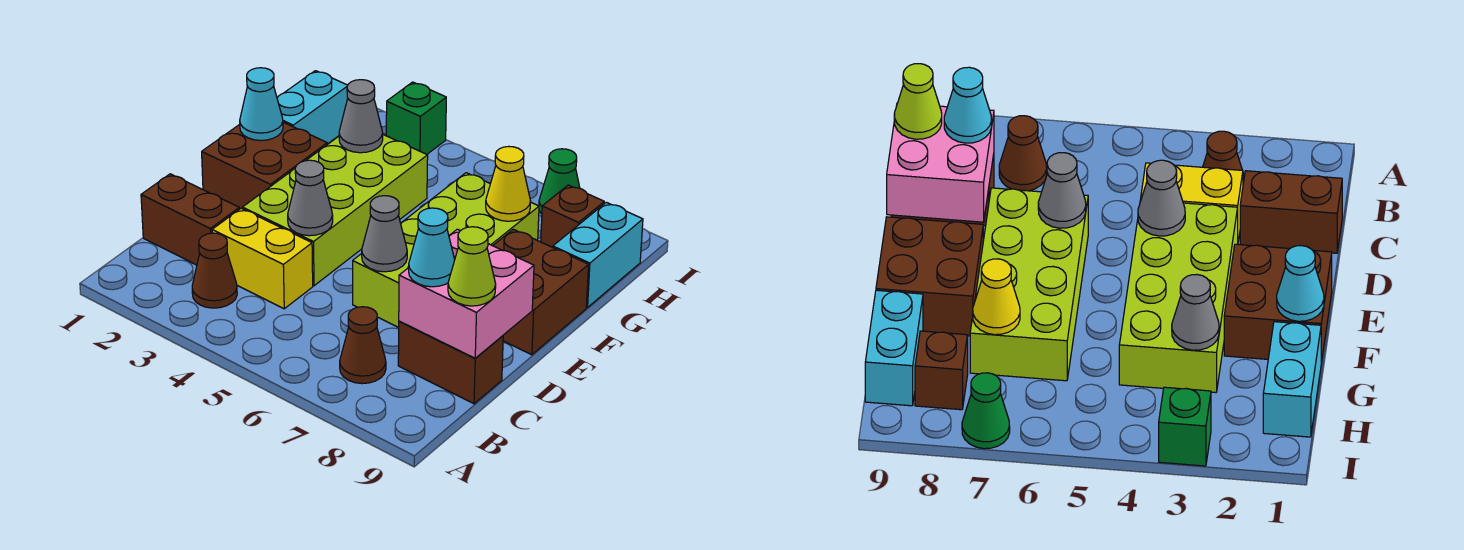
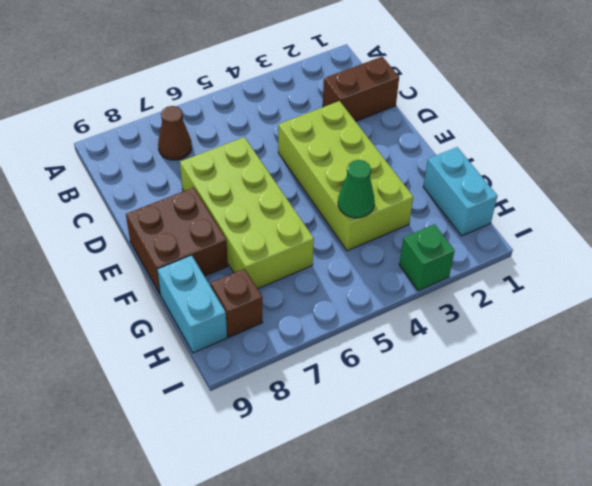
green cone G4 level 2 -> green cone I7 level 1
none -> brown cone B3 level 1
none -> yellow brick C3:C4 level 1
none -> brown brick C8:C9 level 1

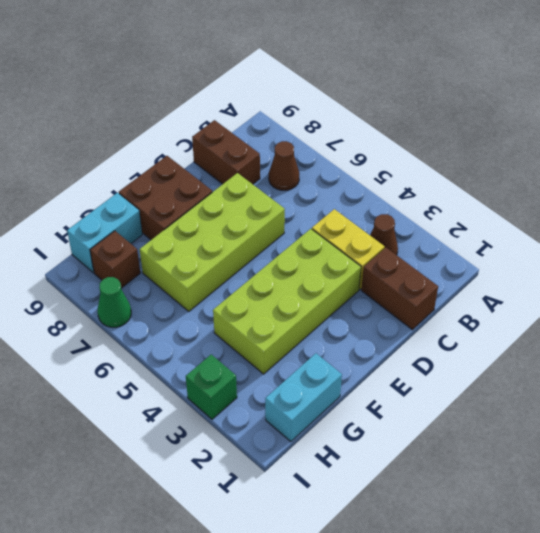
none -> brown brick E1:F2 level 1
none -> pink brick C8:D9 level 2
none -> grey cone D4 level 2

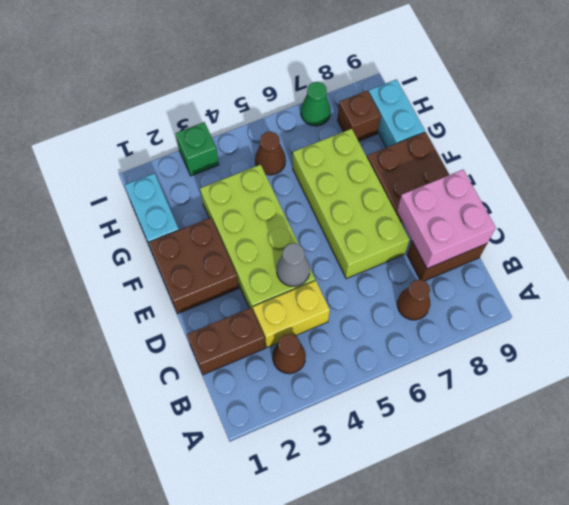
brown cone H5 level 1 -> none
none -> grey cone D6 level 2
none -> cyan cone F1 level 2
none -> grey cone G3 level 2

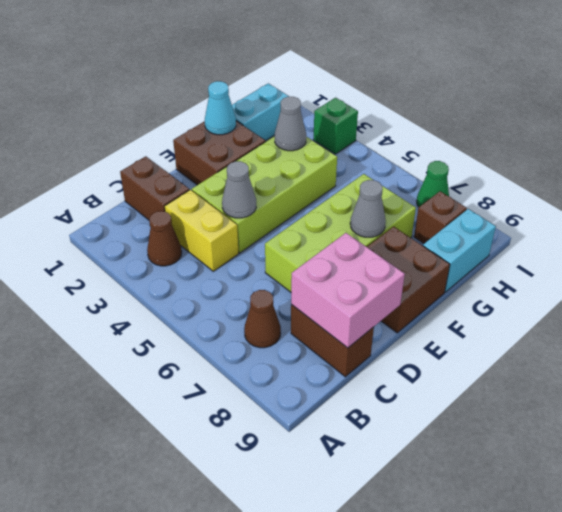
grey cone F7 level 2 -> grey cone D6 level 2
none -> yellow cone G7 level 2
none -> cyan cone C8 level 3
none -> lime cone C9 level 3

